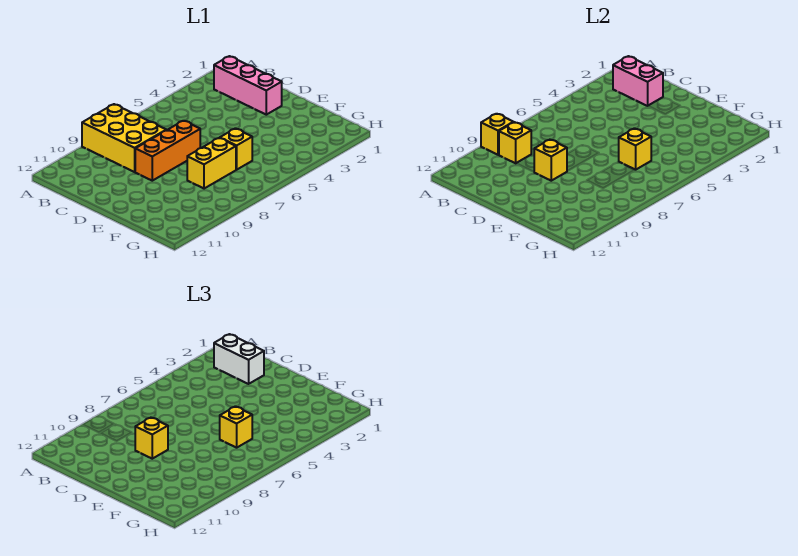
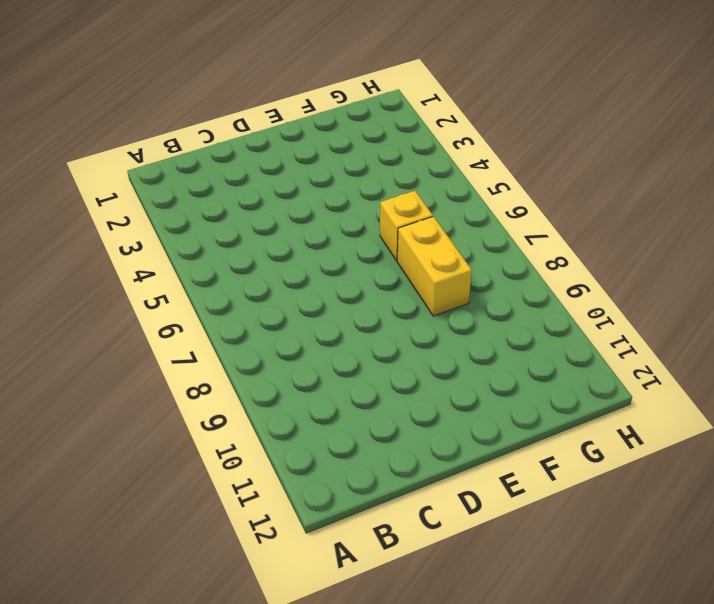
none -> yellow brick A8:C9 level 1
none -> pink brick B2:D2 level 1
none -> orange brick D7:D9 level 1

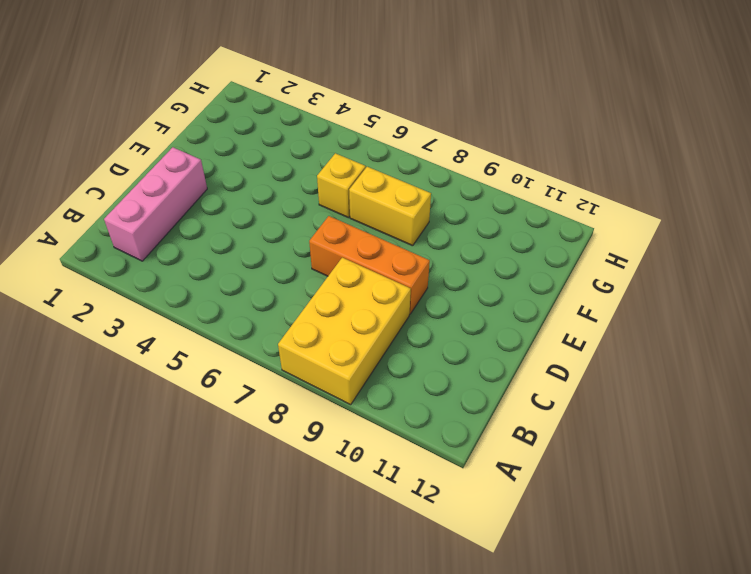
none -> yellow brick A9 level 2
none -> pink brick B2:C2 level 2
none -> yellow brick B9 level 2

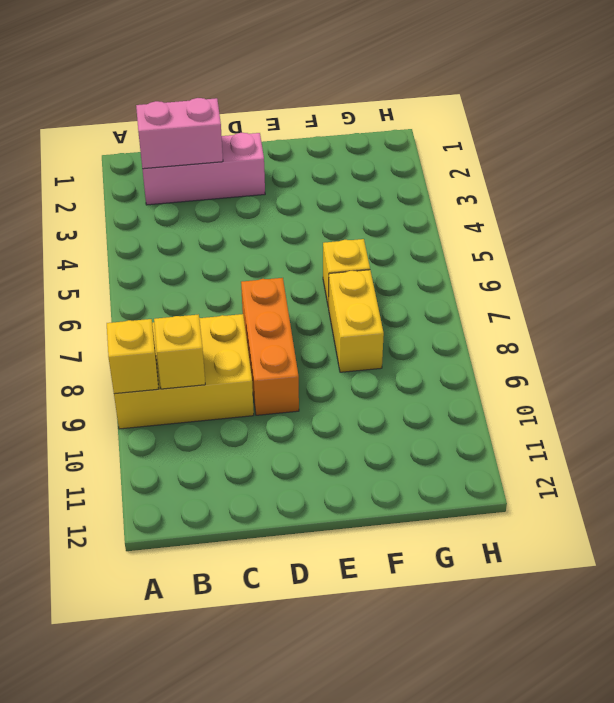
none -> yellow brick D9 level 2
none -> yellow brick F6 level 2
none -> white brick B2:C2 level 3

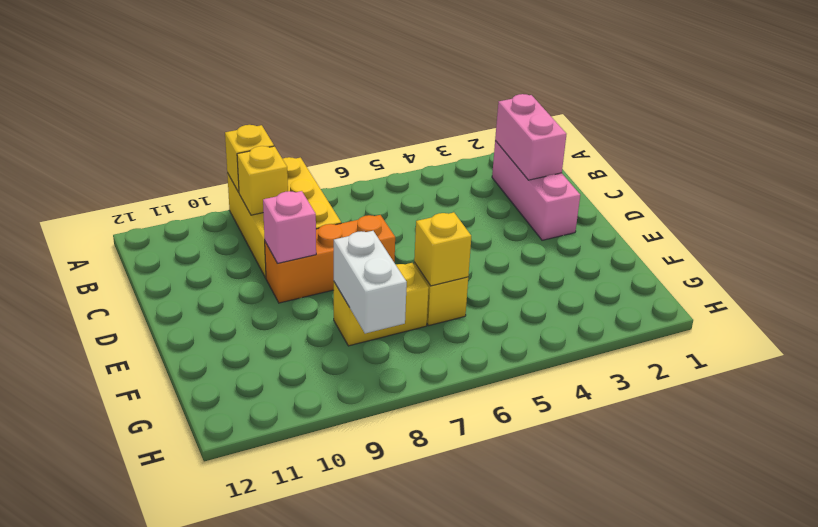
pink brick D9 level 2 -> yellow brick D9 level 2
white brick F8:G8 level 2 -> white brick B2:C2 level 3
none -> yellow brick D9 level 3
none -> yellow brick F6 level 3

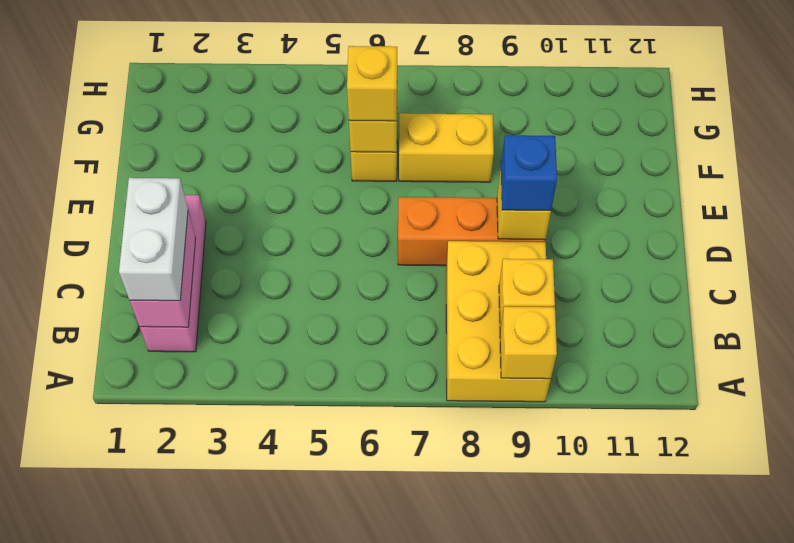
blue brick D9 level 3 -> yellow brick D9 level 3

